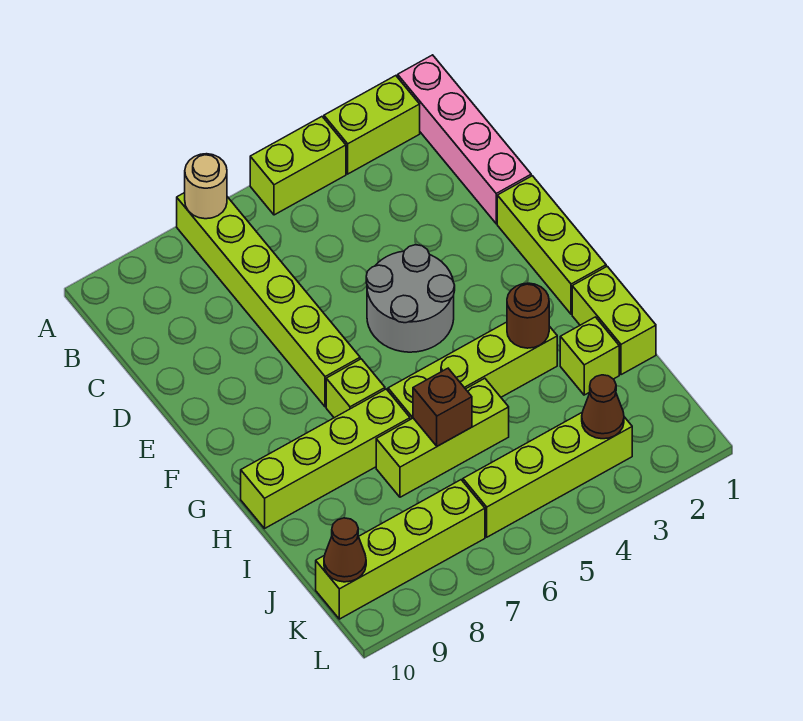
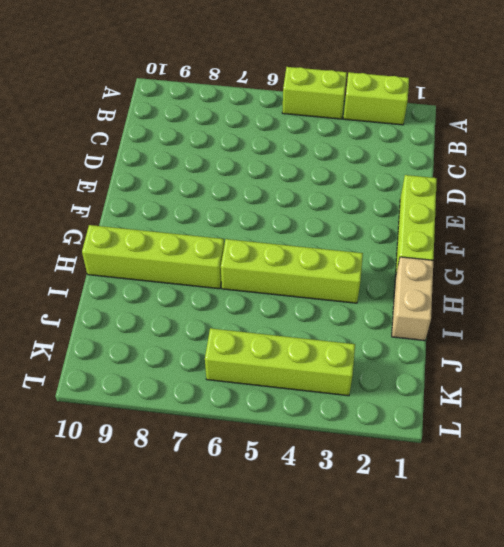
tan brick H1:I1 level 1 -> lime brick H1:I1 level 1
none -> pink brick A1:D1 level 1
none -> lime brick A7:F7 level 1
none -> grey round brick E4:F5 level 1

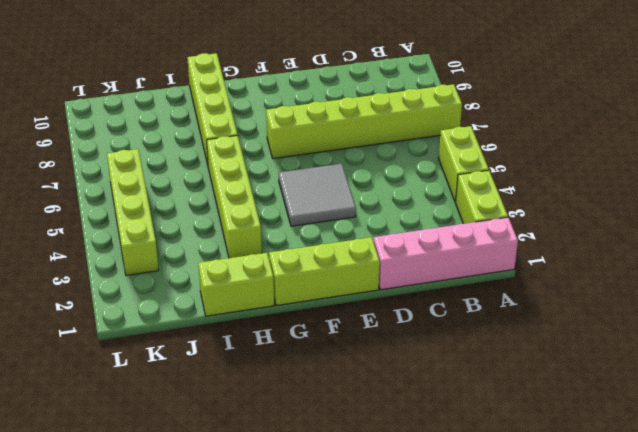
grey tile E4:F5 level 1 -> grey round brick E4:F5 level 1
none -> lime brick G7 level 1
none -> lime brick I2 level 1
none -> lime brick I5:I7 level 1

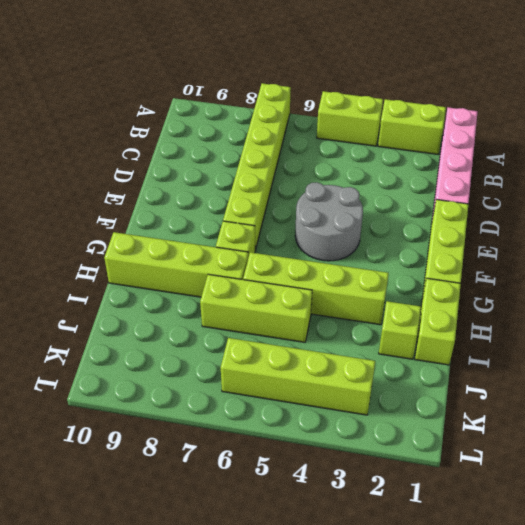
none -> lime brick K7:K10 level 1
none -> tan round brick A7 level 2
none -> brown round brick H3 level 2

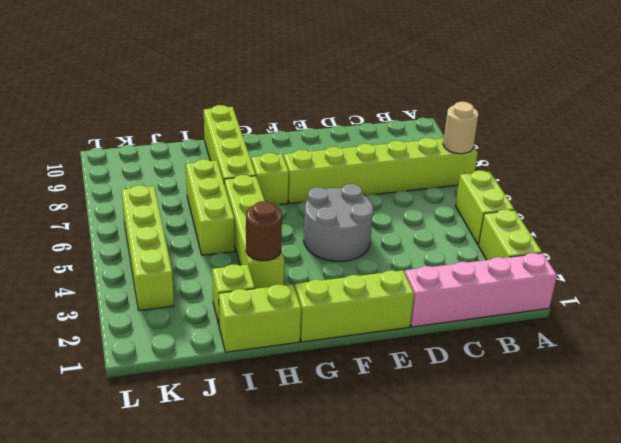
none -> lime brick K7:K10 level 1
none -> brown brick I6 level 2
none -> brown cone K3 level 2

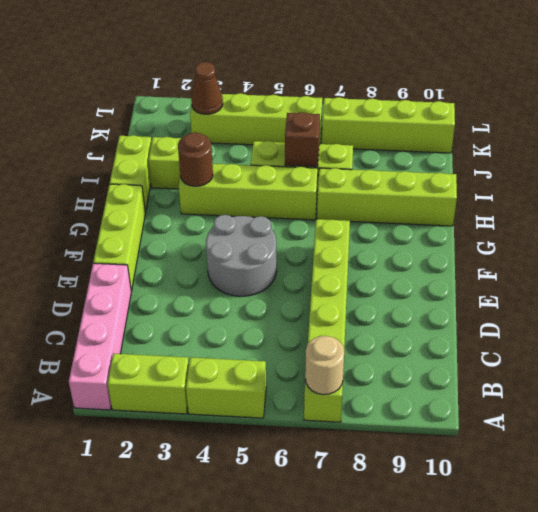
none -> lime brick G7 level 1
none -> brown cone K10 level 2

